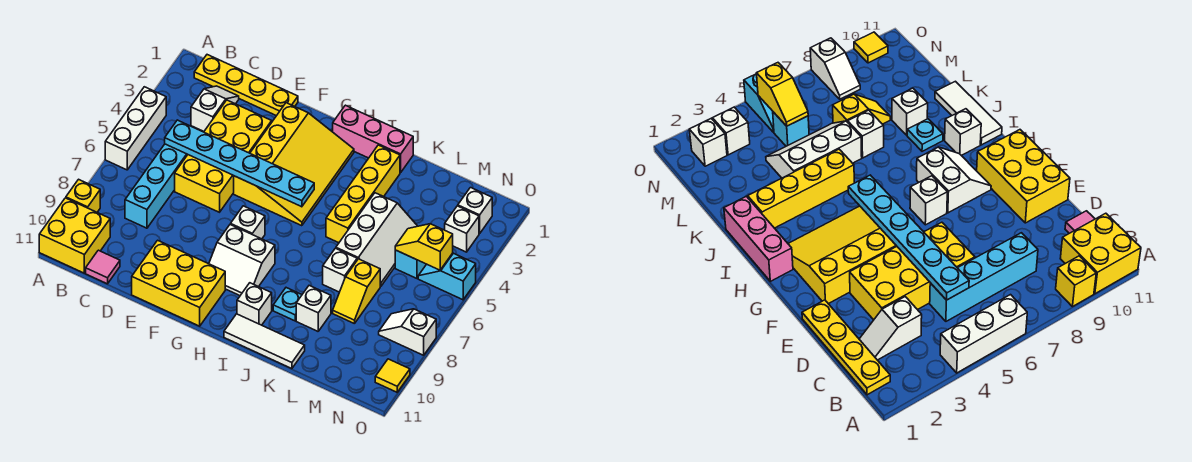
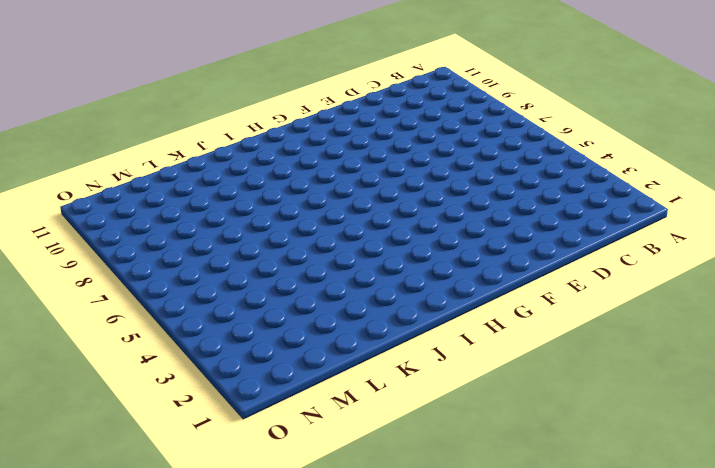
none -> white brick A4:A6 level 1
none -> yellow brick A9 level 1
none -> yellow brick A10:B11 level 1

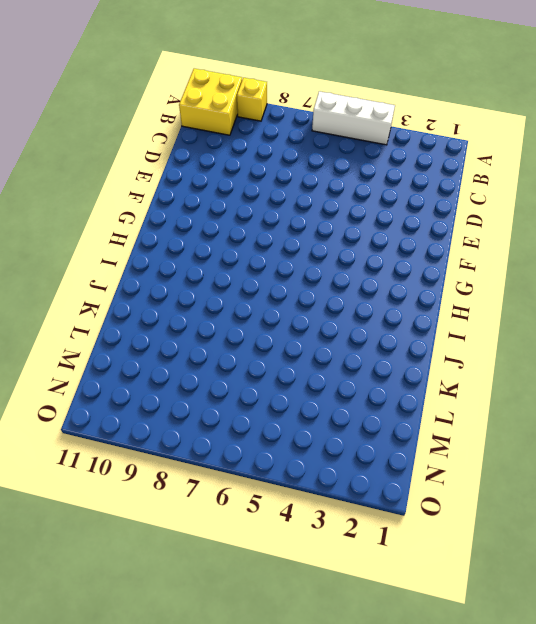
none -> yellow plate B1:E1 level 1
none -> white slope C2:C3 level 1 top 3
none -> cyan brick C5:C8 level 1

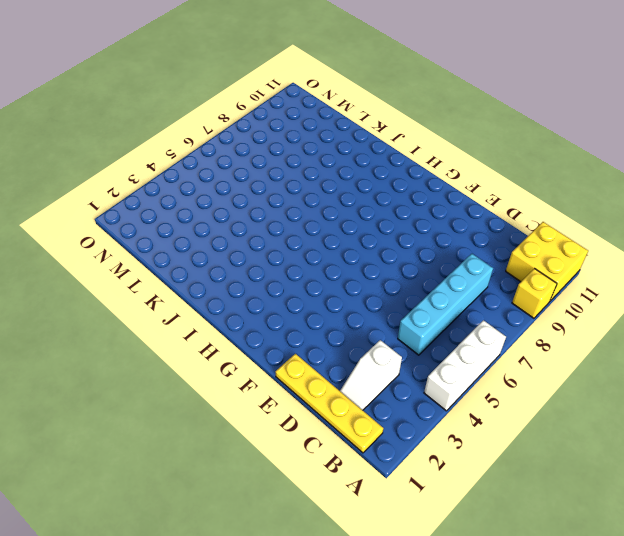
none -> pink tile C11 level 1
none -> yellow brick D3:E6 level 1
none -> yellow brick E10:G11 level 1

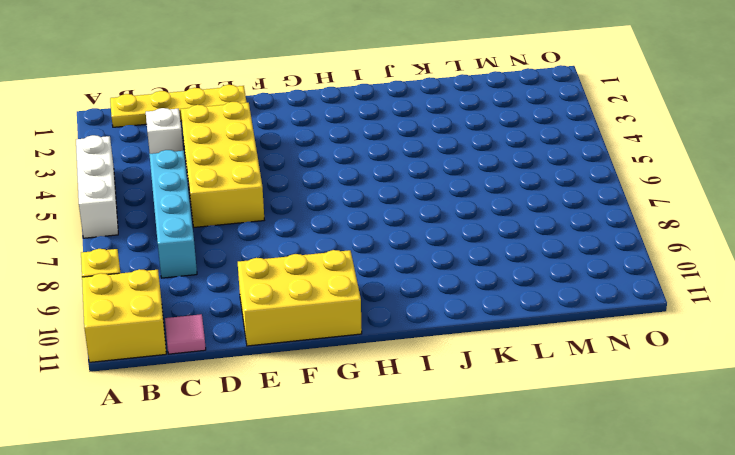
none -> yellow slope F2:H5 level 1 top F
none -> white brick G7 level 1
none -> white slope G8:H9 level 1 top 8

